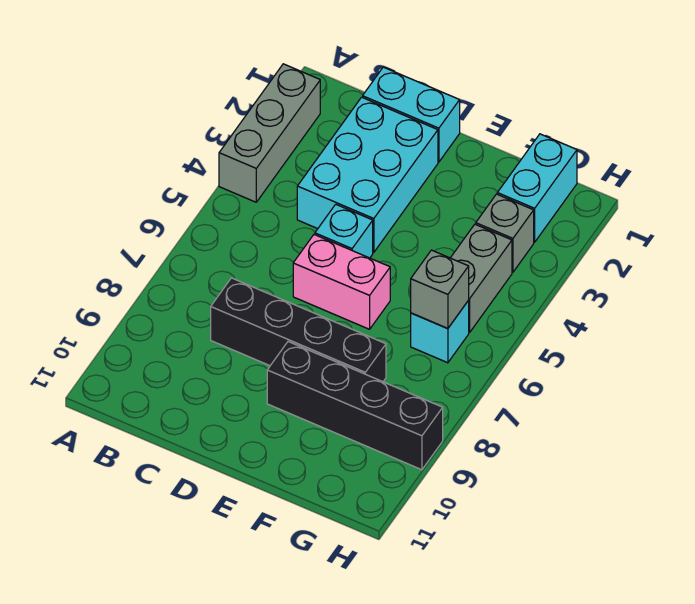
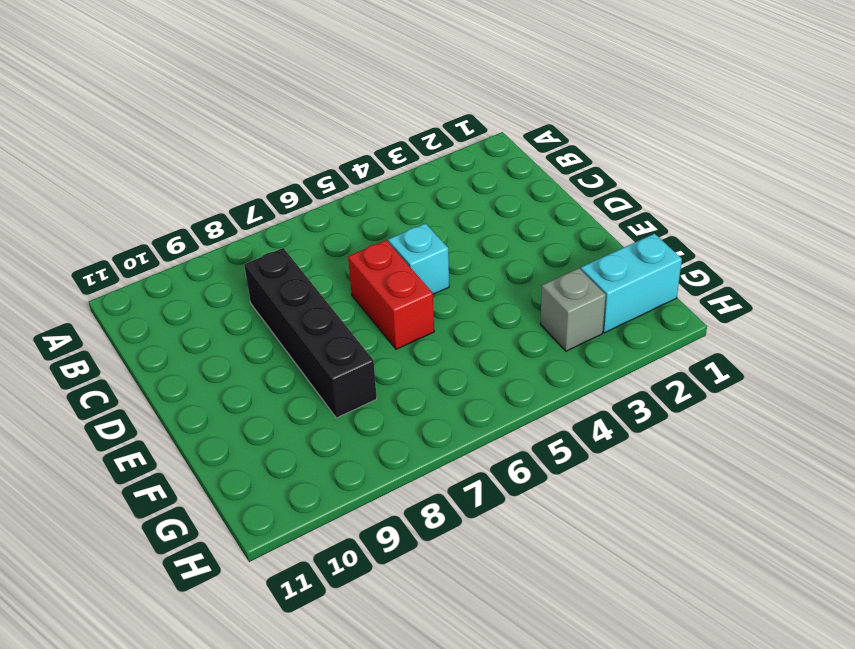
red brick D6:E6 level 1 -> pink brick D6:E6 level 1
none -> grey brick A2:A4 level 1
none -> cyan brick C1:D1 level 1
none -> cyan brick C2:D4 level 1

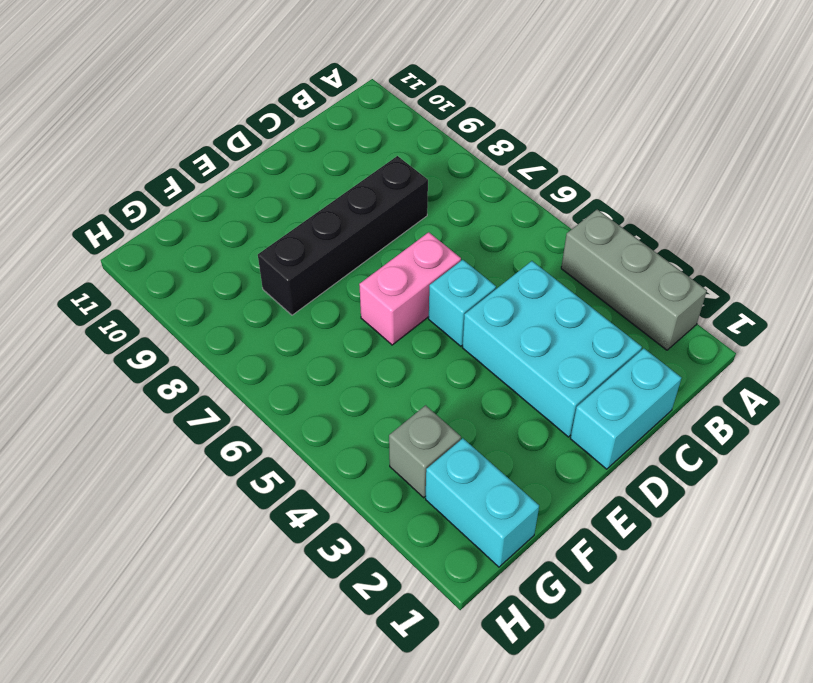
none -> black brick E9:H9 level 1
none -> grey brick G4:G5 level 1
none -> cyan brick G6 level 1

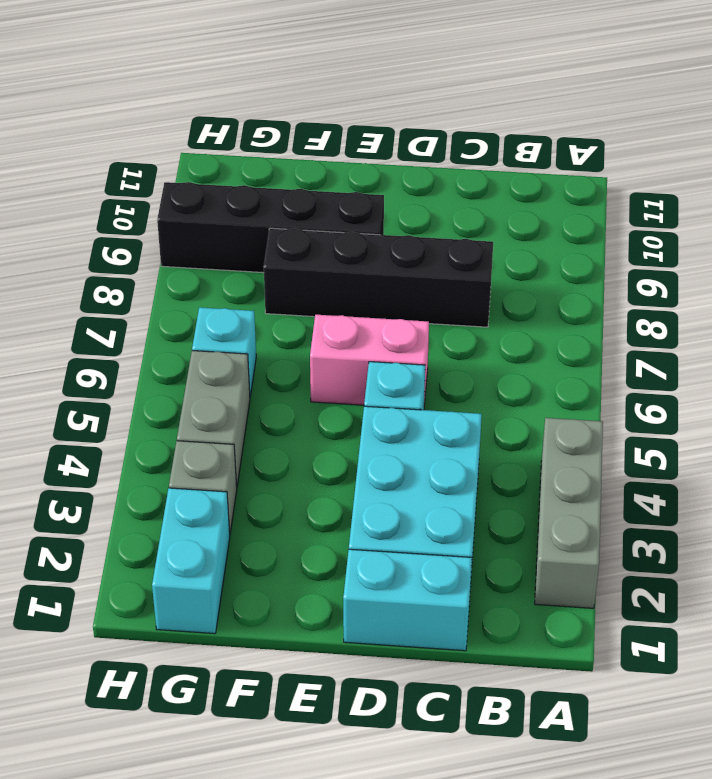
none -> grey brick G6 level 2

